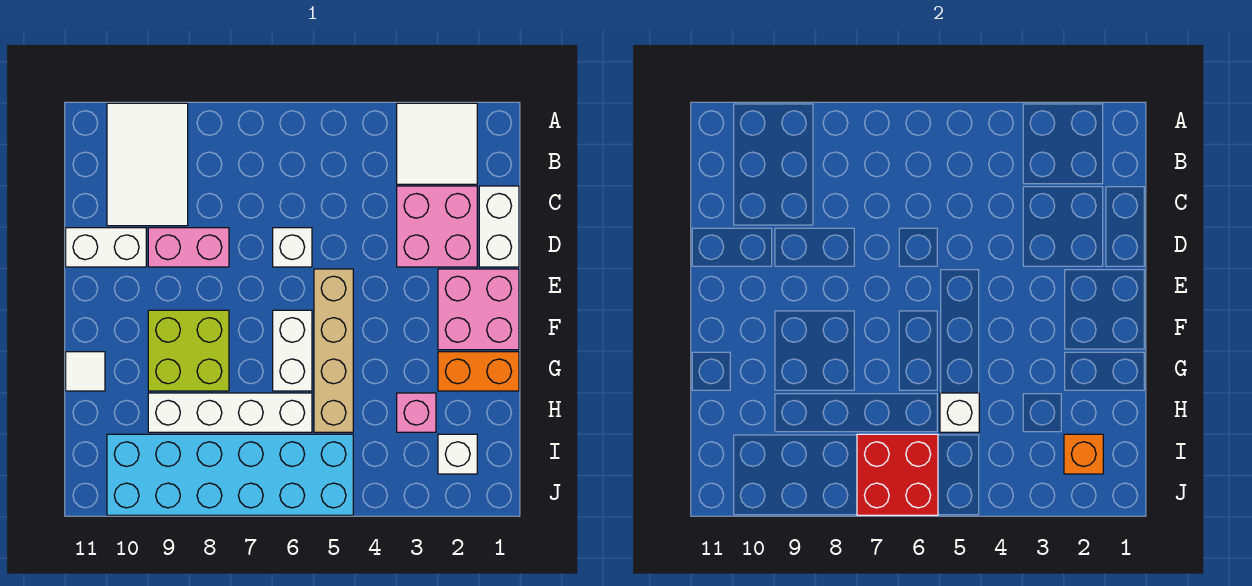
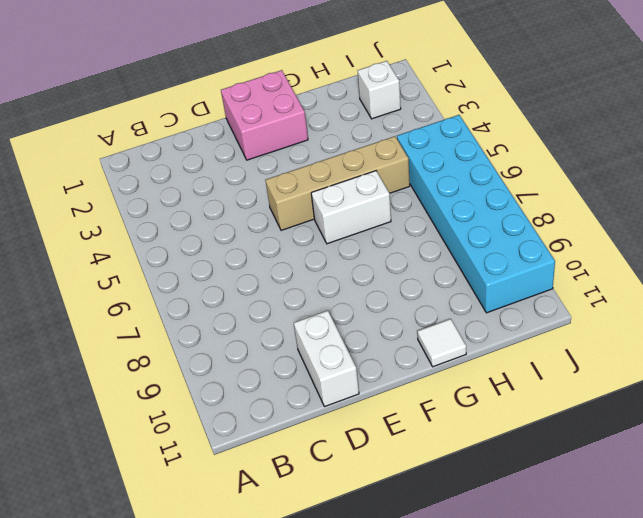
none -> white tile A2:B3 level 1
none -> white tile A9:C10 level 1
none -> white brick C1:D1 level 1

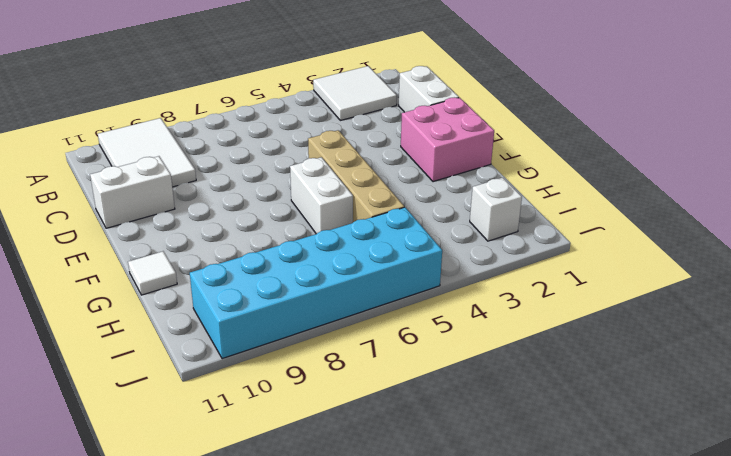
none -> pink brick C2:D3 level 1
none -> white brick D6 level 1
none -> pink brick D8:D9 level 1

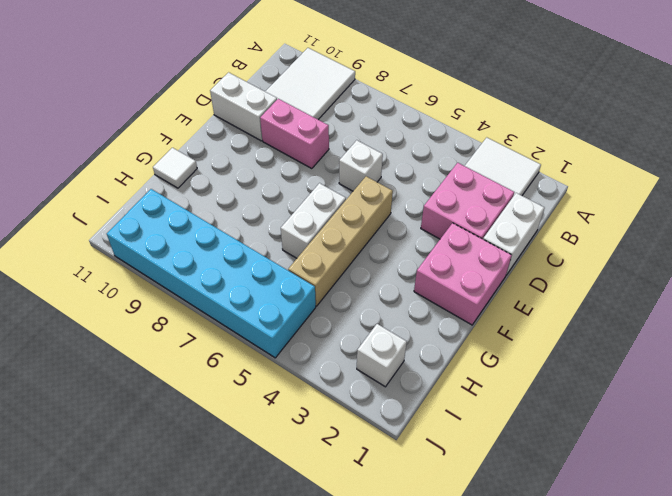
none -> lime brick F8:G9 level 1
none -> orange brick G1:G2 level 1
none -> pink brick H3 level 1

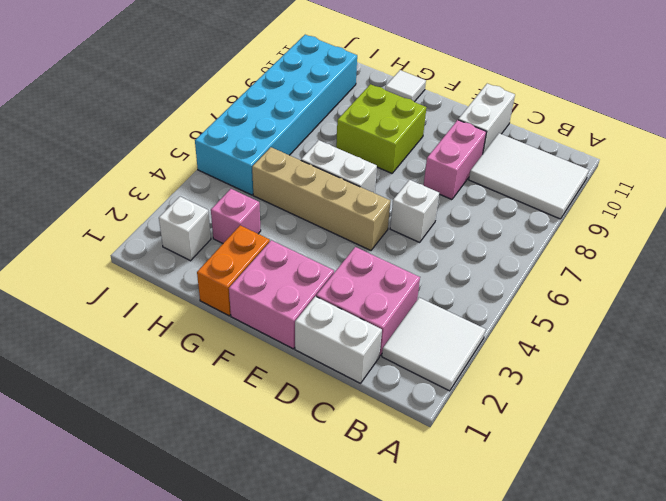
none -> white brick H6:H9 level 1
none -> white brick H5 level 2
none -> orange brick I2 level 2

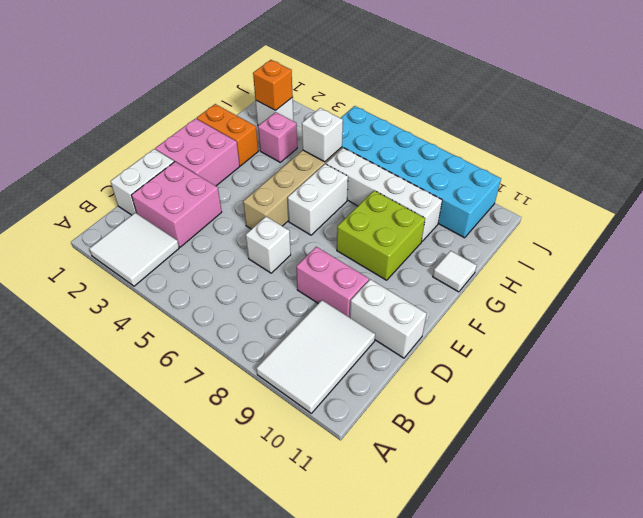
none -> red brick I6:J7 level 2

